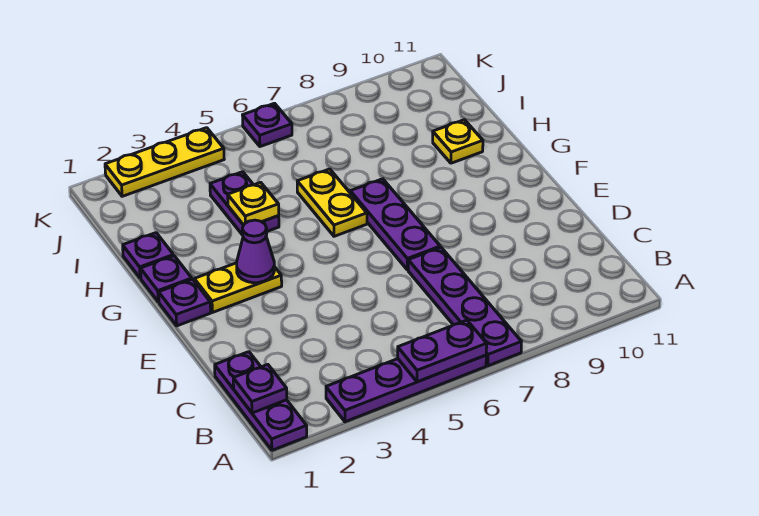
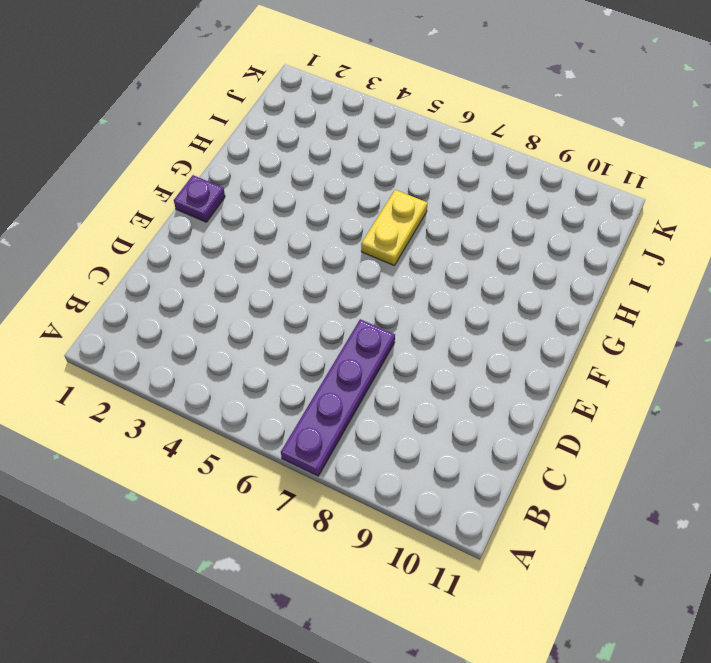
none -> purple plate A1:C1 level 1
none -> purple plate A3:A6 level 1
none -> purple plate E7:G7 level 1

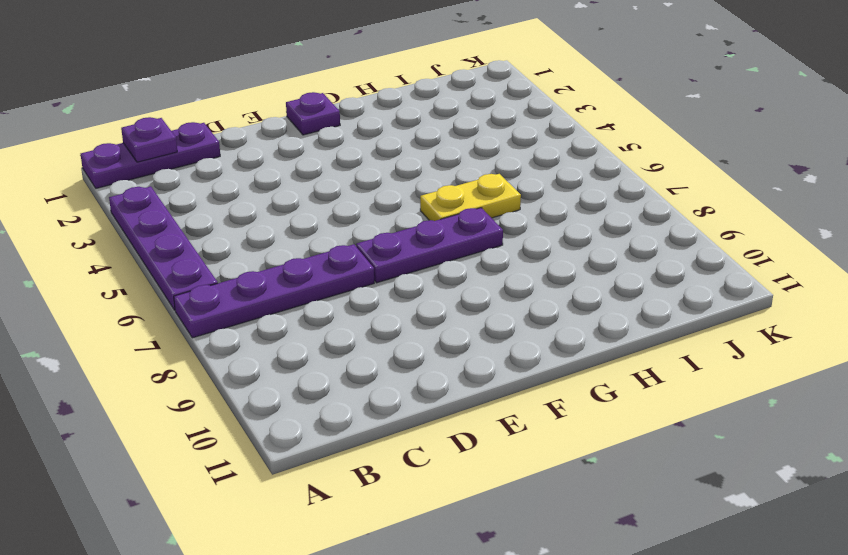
none -> yellow plate F2:F3 level 1
none -> purple plate G1 level 1
none -> purple plate H1 level 1

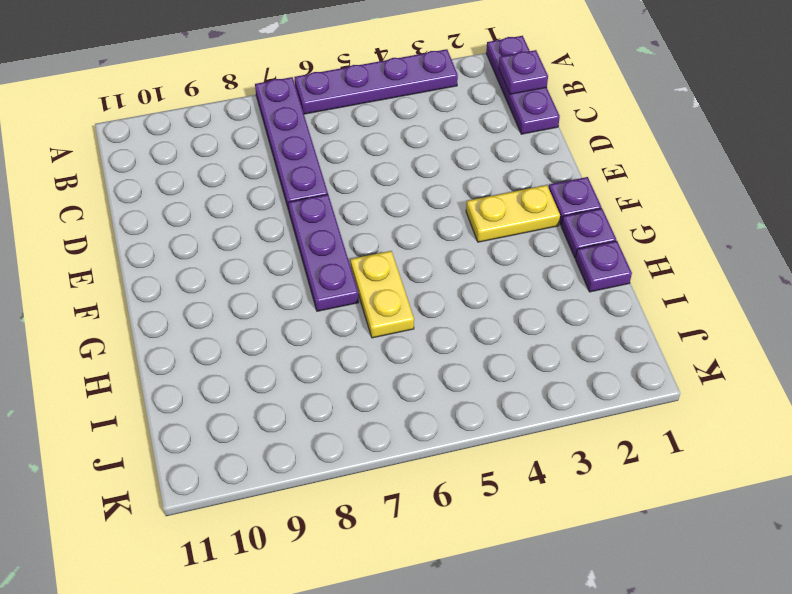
none -> purple plate H4:I4 level 1
none -> yellow plate H10 level 1
none -> yellow plate K2:K4 level 1

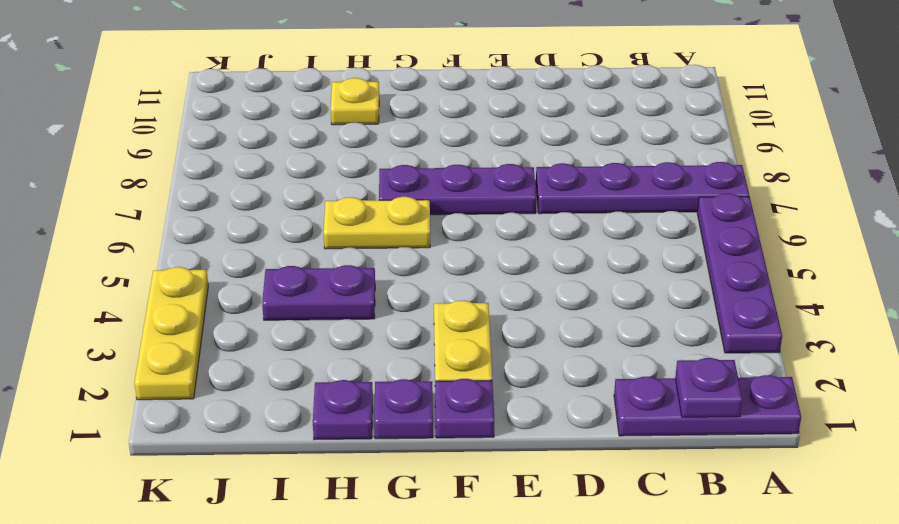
none -> purple plate K6 level 1
none -> purple plate A5:A6 level 2
none -> purple cone F3 level 2

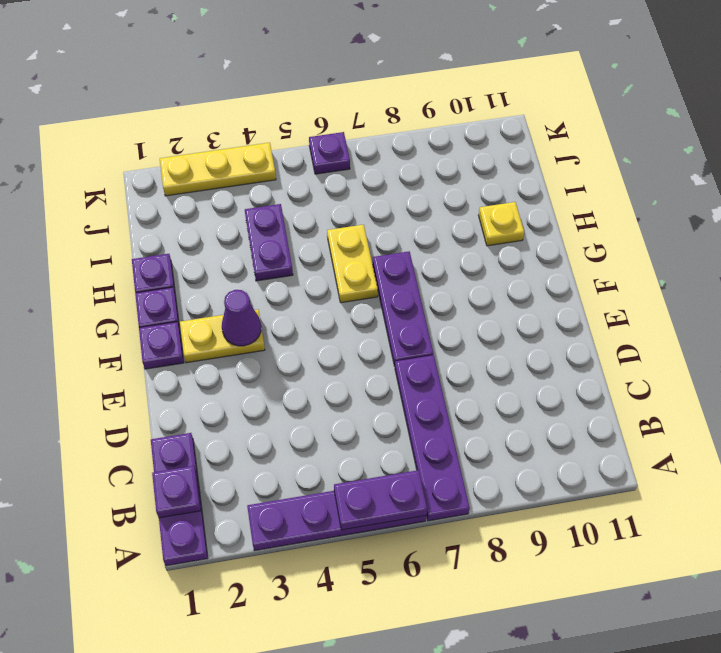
none -> yellow plate H4 level 2

